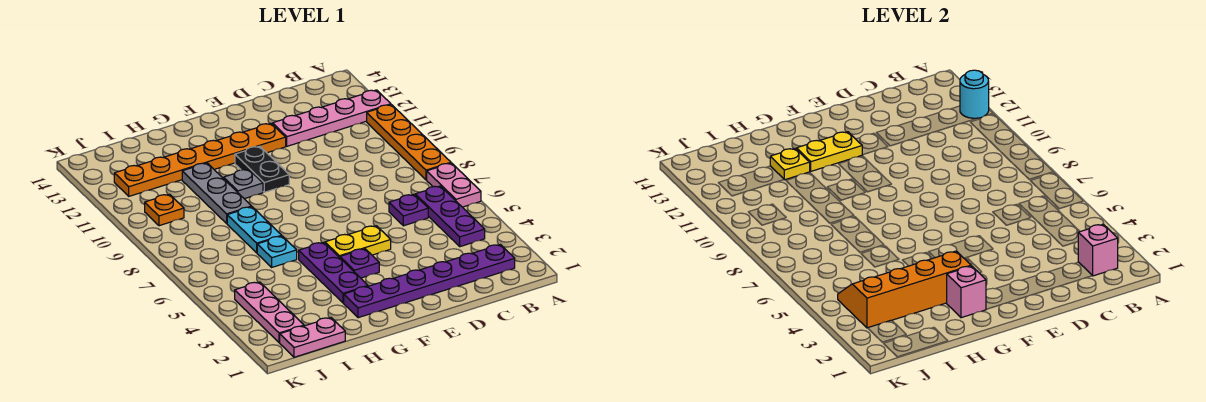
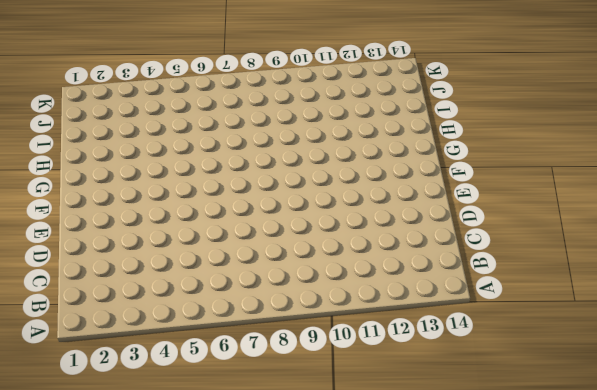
none -> pink plate A6:A7 level 1
none -> orange plate A8:A11 level 1
none -> pink plate A12:D12 level 1

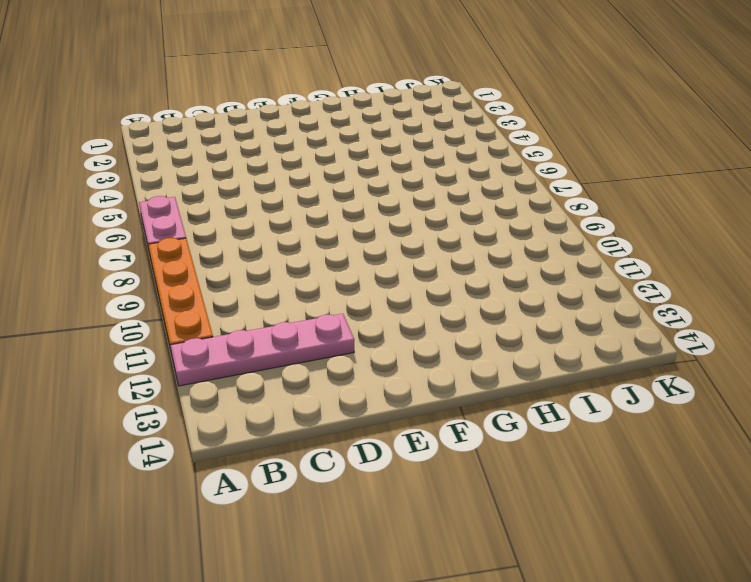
none -> purple plate B2:G2 level 1
none -> purple plate B4:B6 level 1
none -> purple plate C6 level 1

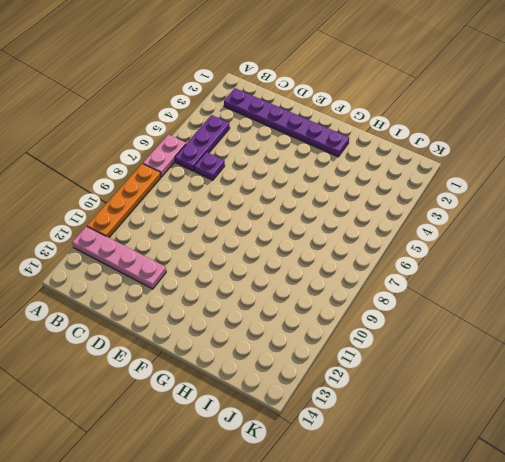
none -> yellow plate E5:F5 level 1
none -> orange plate E12:J12 level 1
none -> purple plate F4 level 1

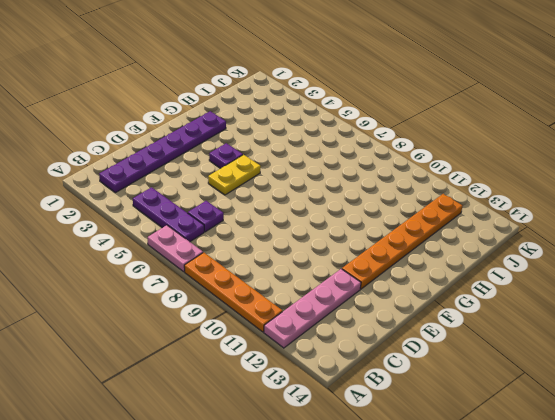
none -> black plate F10:F11 level 1
none -> purple plate G3:G5 level 1
none -> grey plate G10 level 1

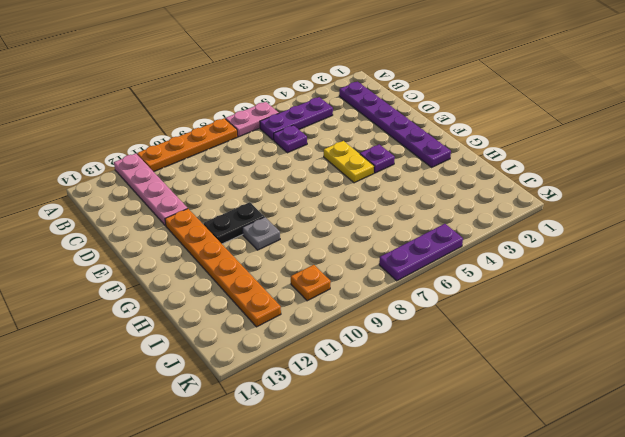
purple plate K5:K7 level 1 -> purple plate G3:G5 level 1
none -> cyan plate H6 level 1
none -> cyan plate H7:H8 level 1
none -> grey plate H9:H11 level 1

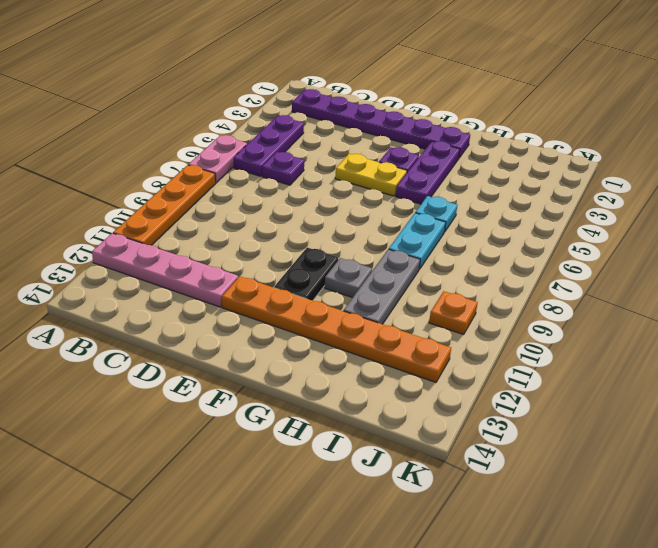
none -> pink plate I1:J1 level 1
none -> pink plate J2:J4 level 1
none -> cyan round brick A12 level 2

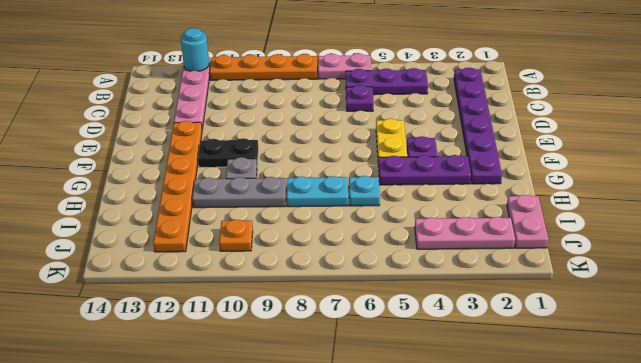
none -> pink brick B2 level 2
none -> yellow plate F12:G12 level 2
none -> pink brick G2 level 2

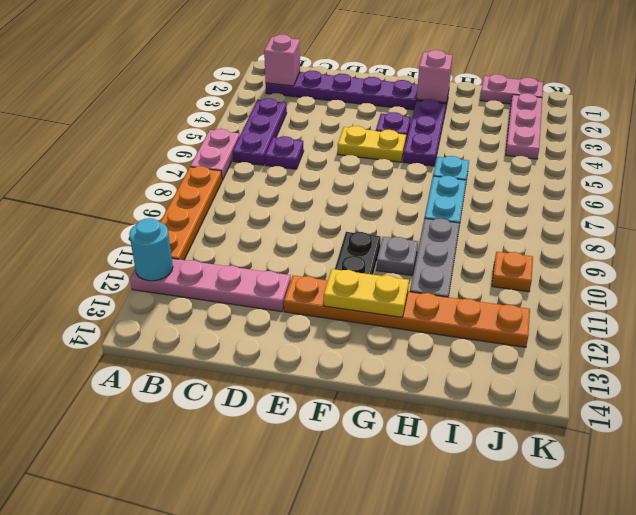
none -> orange slope G3:J4 level 2 top 3
none -> yellow plate H12 level 2

